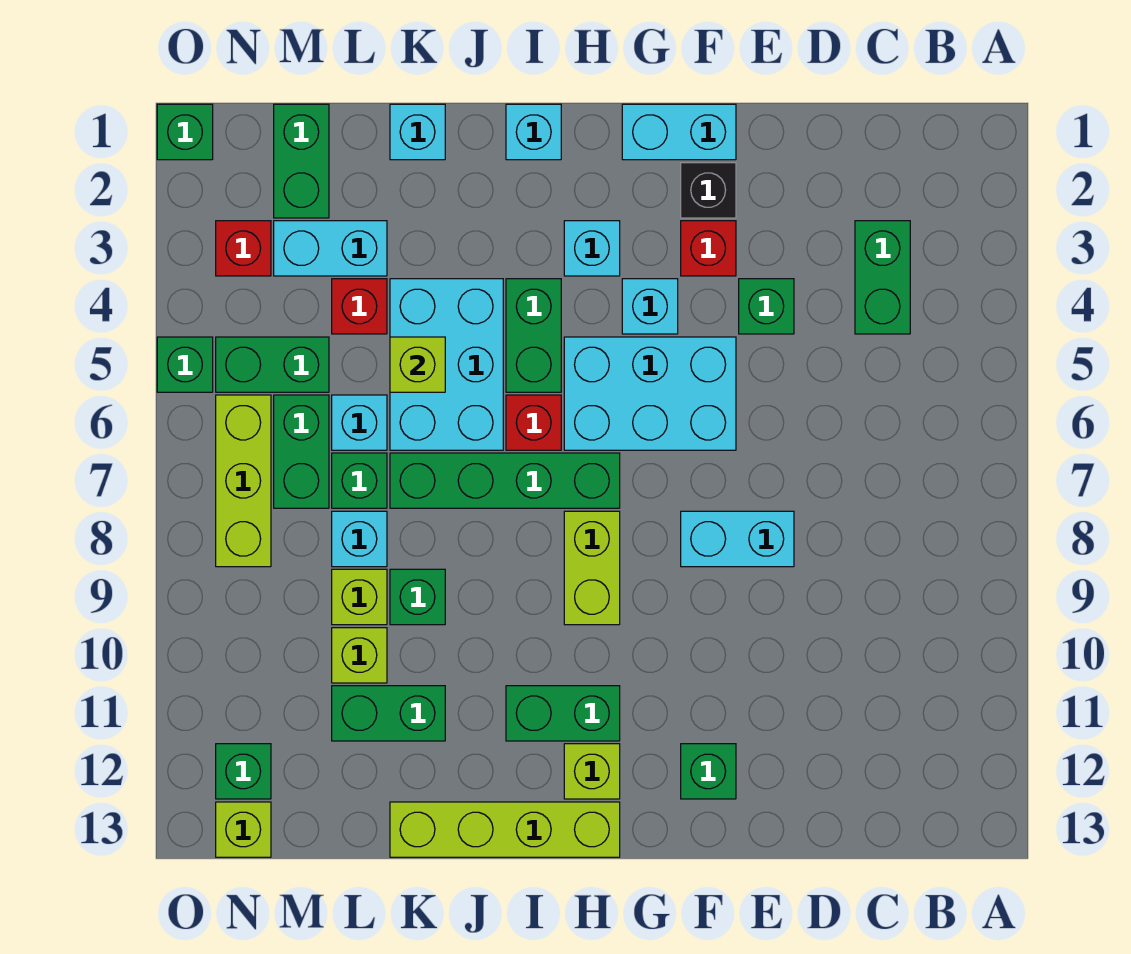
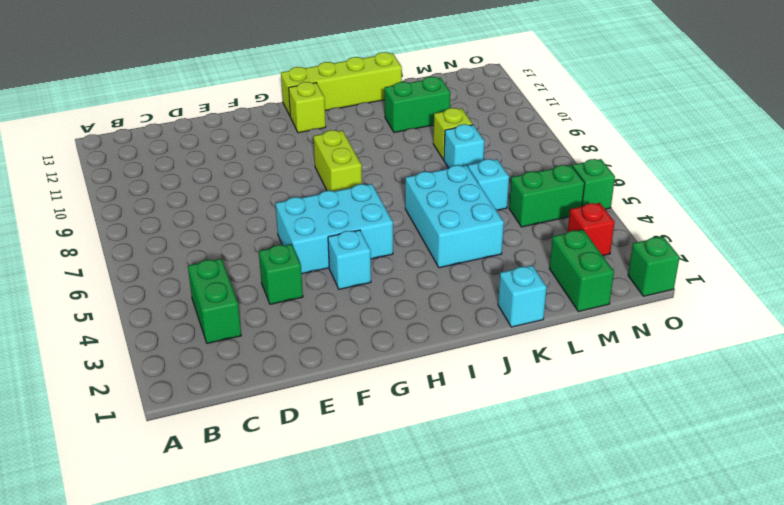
none -> cyan brick E8:F8 level 1
none -> cyan brick F1:G1 level 1
none -> black brick F2 level 1
none -> red brick F3 level 1

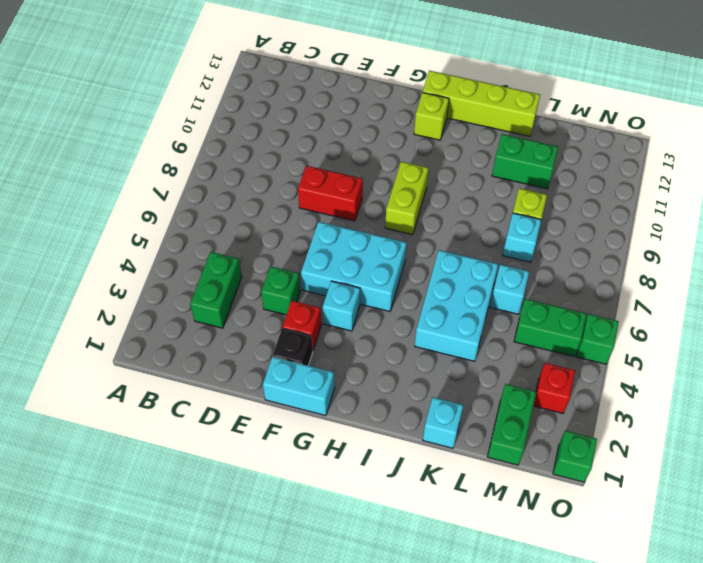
red brick E8:F8 level 1 -> cyan brick E8:F8 level 1
none -> green brick F12 level 1
none -> cyan brick H3 level 1
none -> green brick H7:K7 level 1
none -> green brick H11:I11 level 1

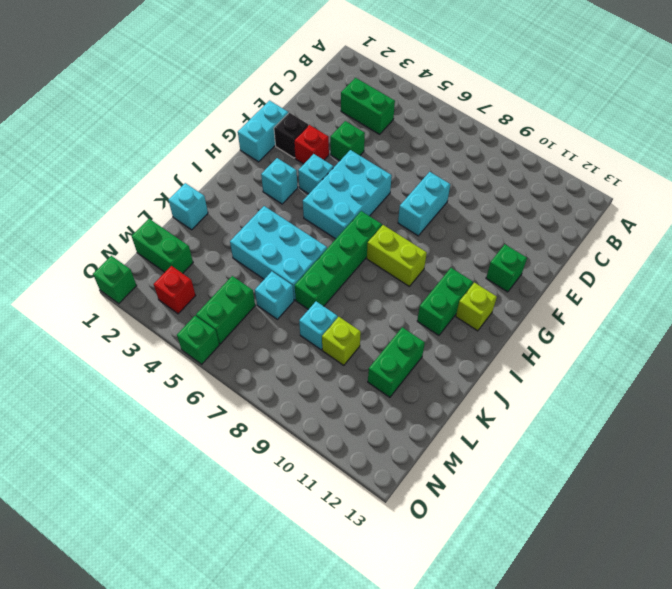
none -> lime brick H13:K13 level 1
none -> cyan brick I1 level 1
none -> green brick I4:I5 level 1
none -> red brick I6 level 1

